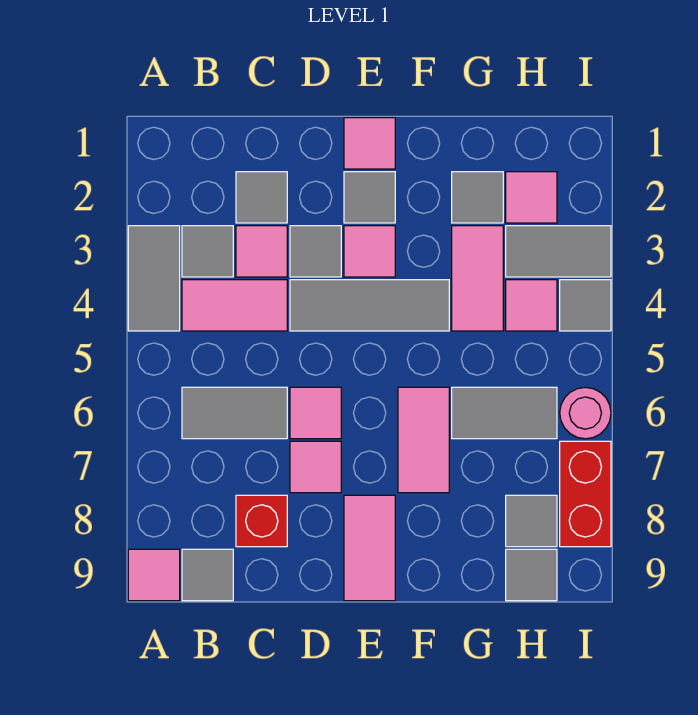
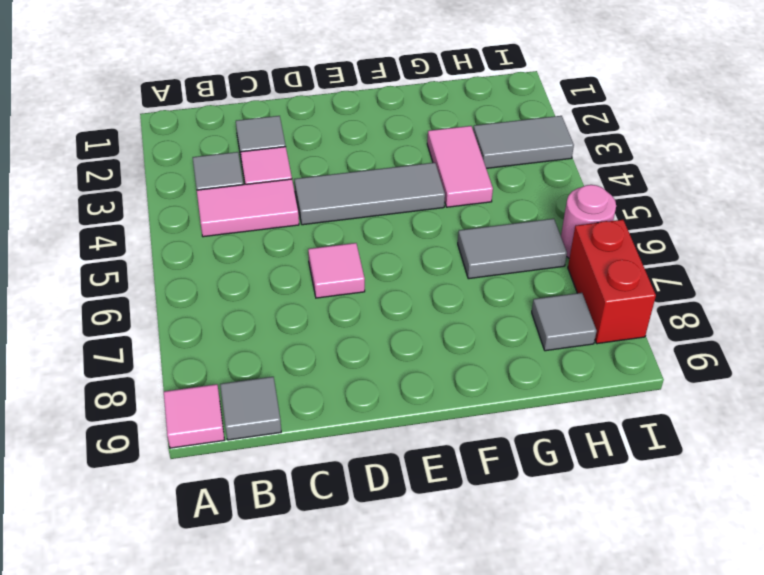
none -> grey tile A3:A4 level 1
none -> grey tile B6:C6 level 1
none -> red brick C8 level 1

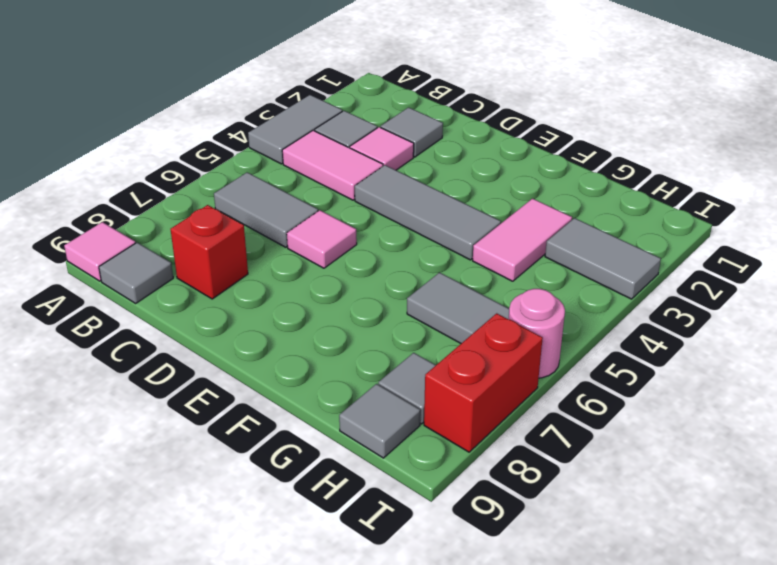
none -> grey tile D3 level 1
none -> pink tile D7 level 1
none -> pink tile E1 level 1

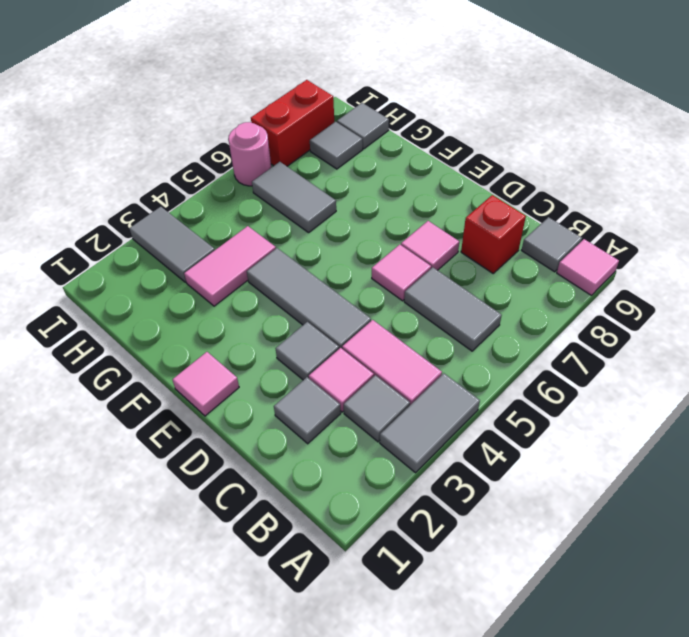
none -> grey tile E2 level 1
none -> pink tile E3 level 1
none -> pink tile E8:E9 level 1

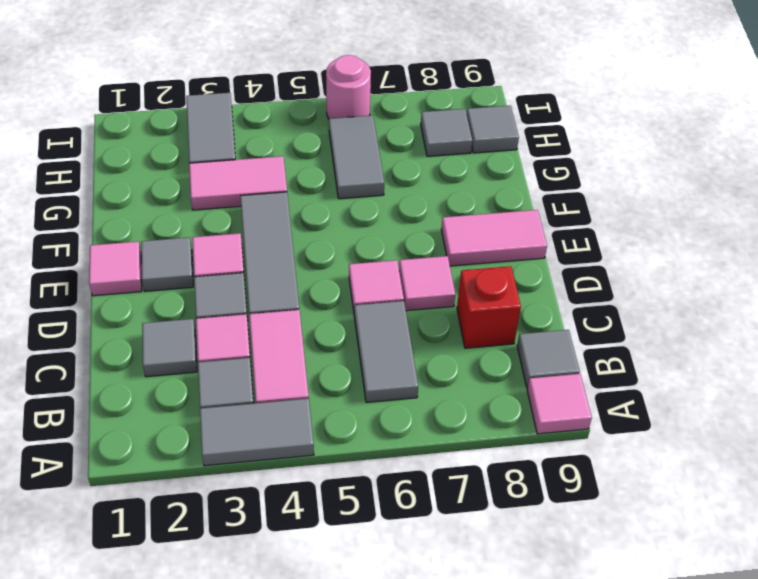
none -> pink tile F6:F7 level 1
none -> grey tile G2 level 1
none -> pink tile H2 level 1

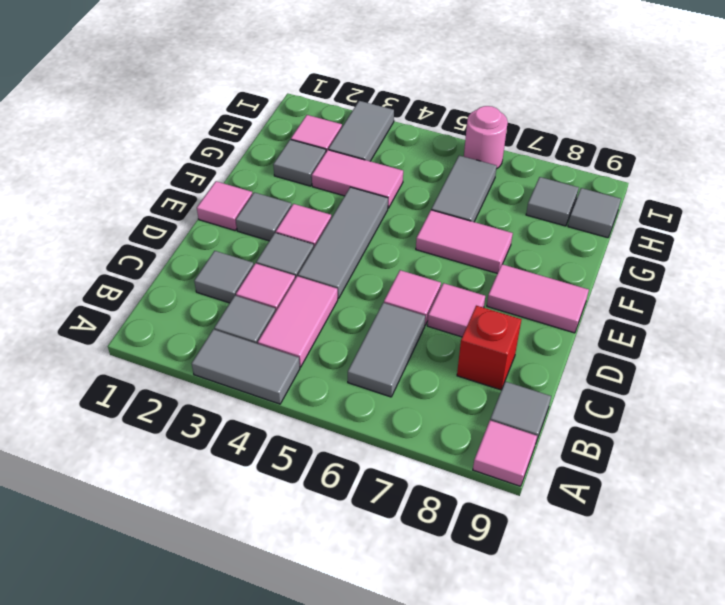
none -> pink tile H4 level 1
none -> grey tile I4 level 1
none -> red brick I7:I8 level 1

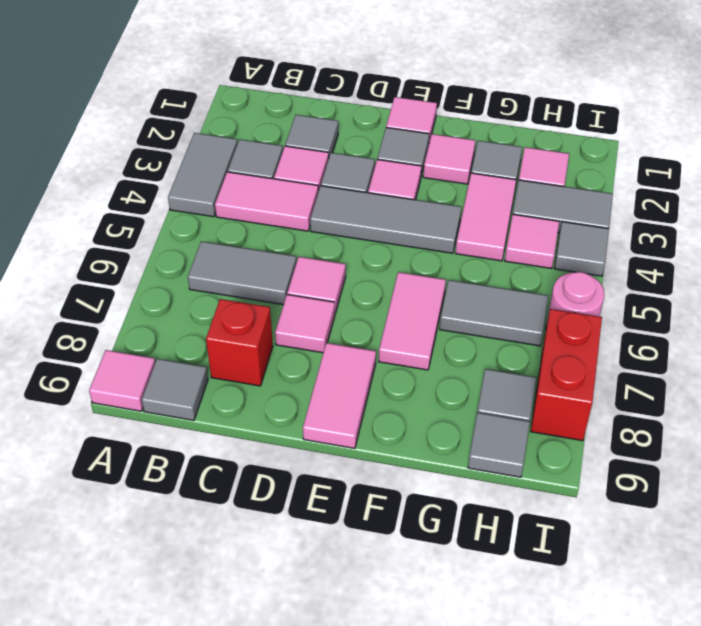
pink tile F2 level 1 -> none

